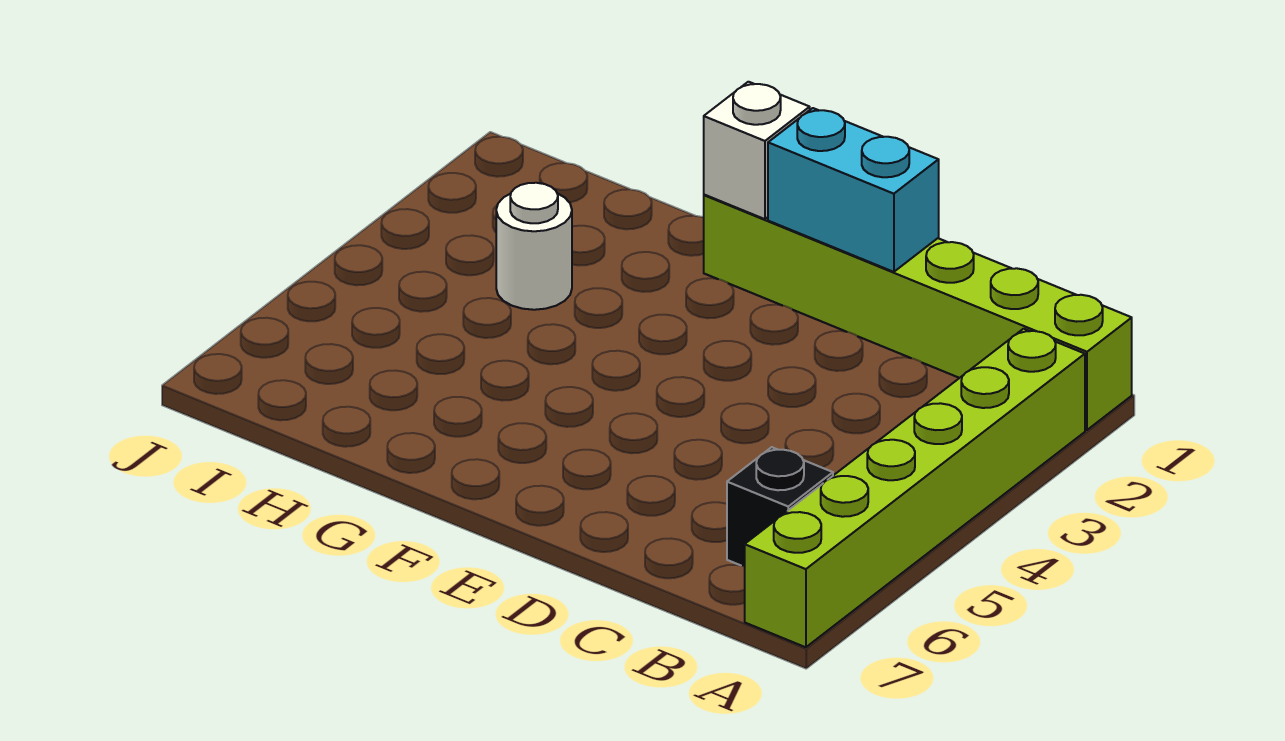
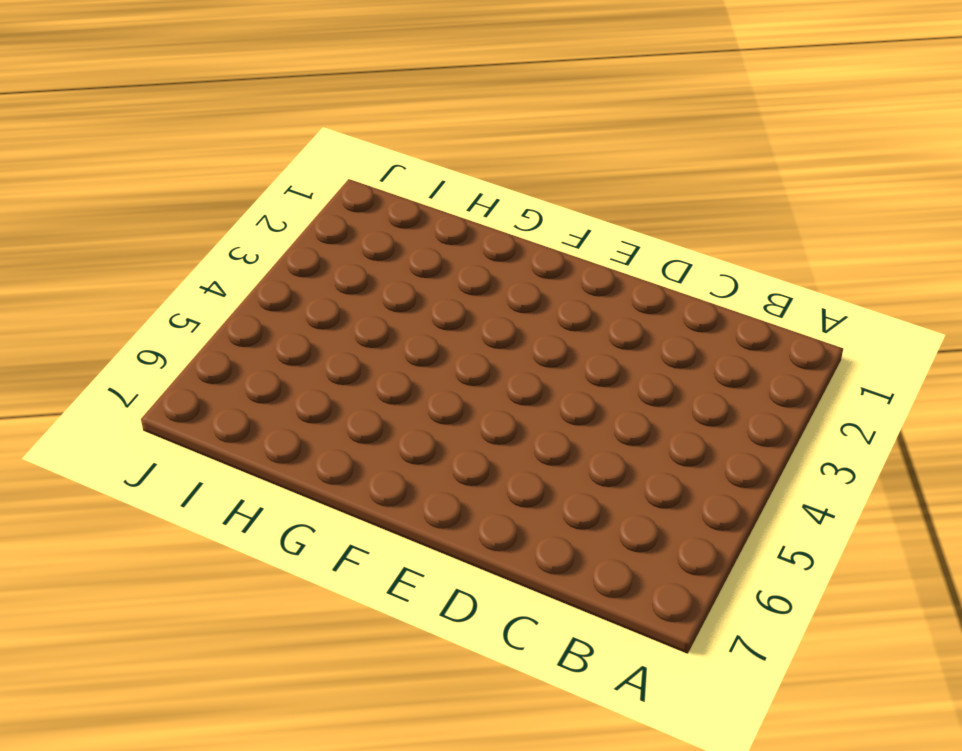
none -> lime brick A1:F1 level 1
none -> lime brick A2:A7 level 1

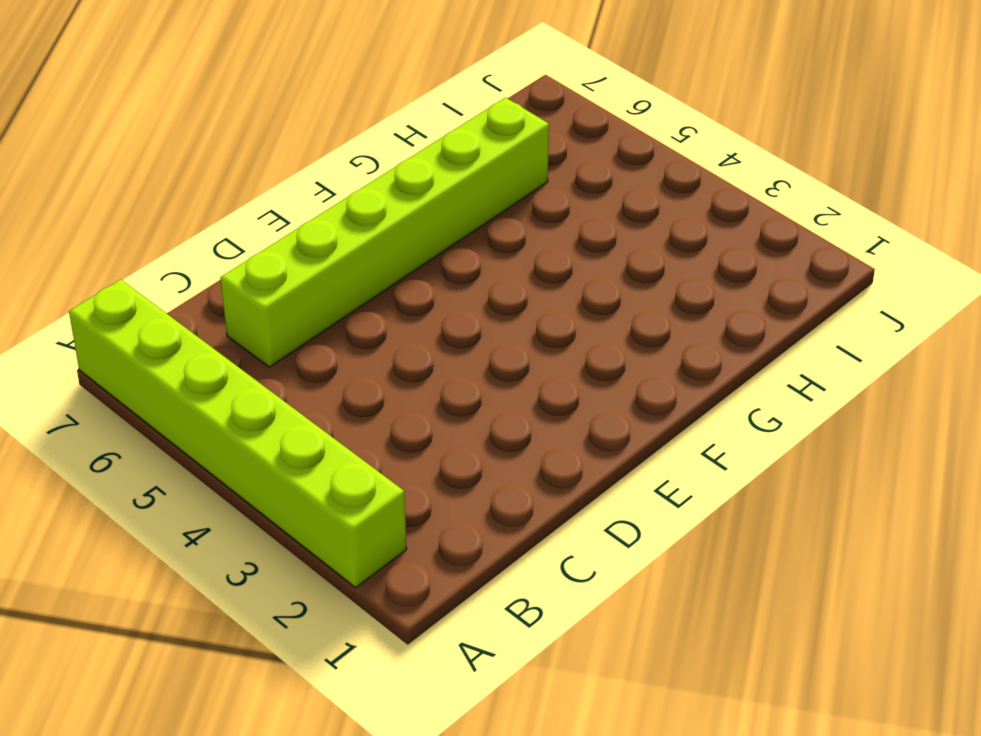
lime brick C6:H6 level 1 -> lime brick A1:F1 level 1
none -> black brick B6 level 1
none -> white round brick H3 level 1

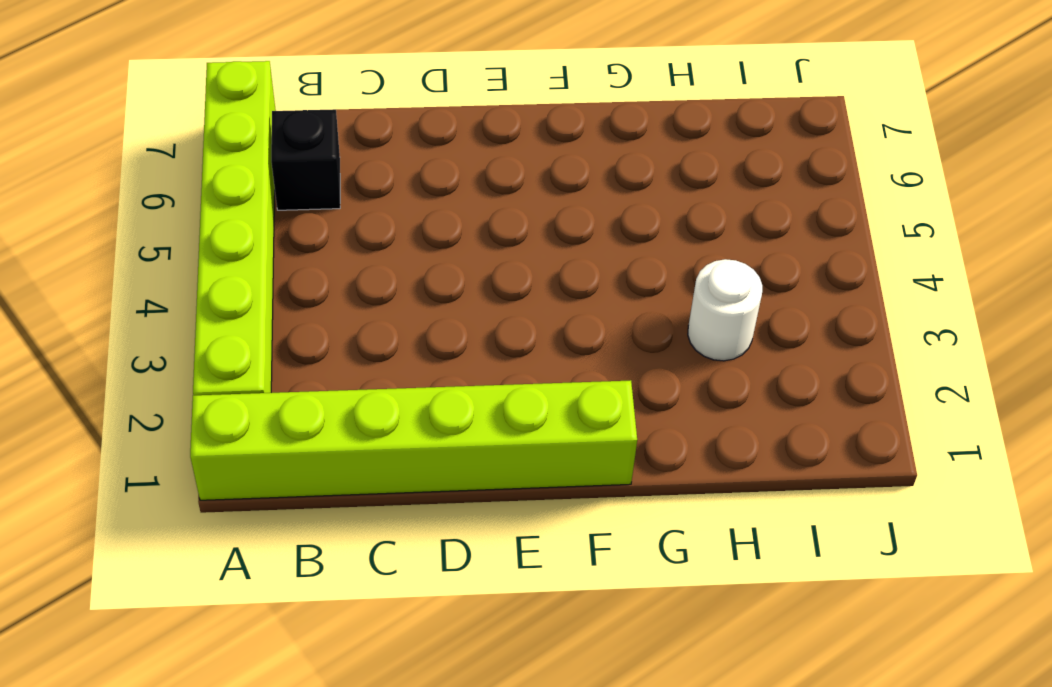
none -> cyan brick D1:E1 level 2
none -> white brick F1 level 2

